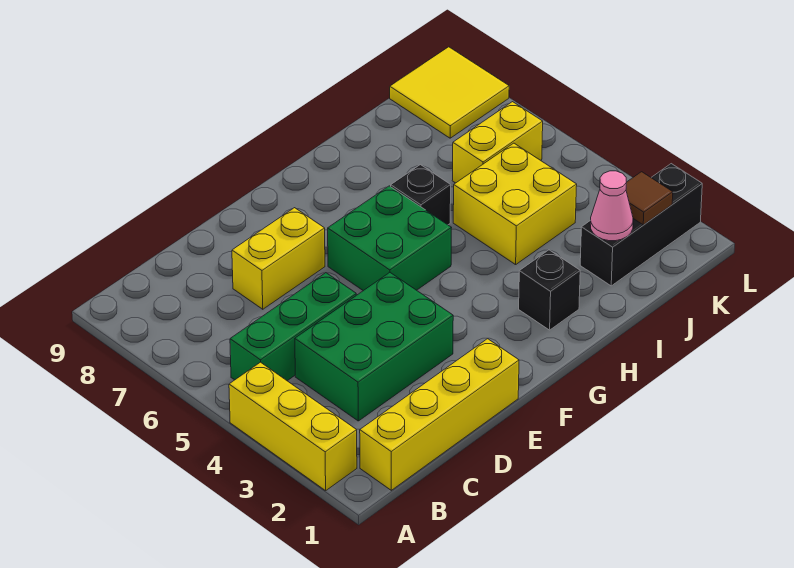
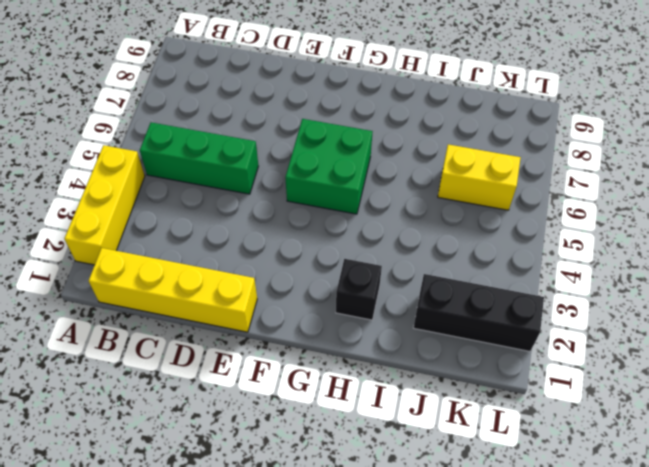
none -> green brick C3:E4 level 1
none -> yellow brick D7:E7 level 1
none -> black brick H6 level 1

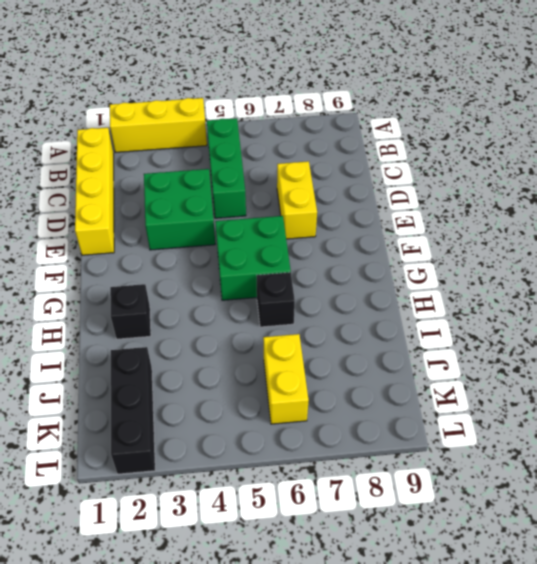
green brick D3:E4 level 1 -> green brick C3:E4 level 1
none -> yellow brick I4:J5 level 1
none -> yellow tile K8:L9 level 1
none -> pink cone J2 level 2

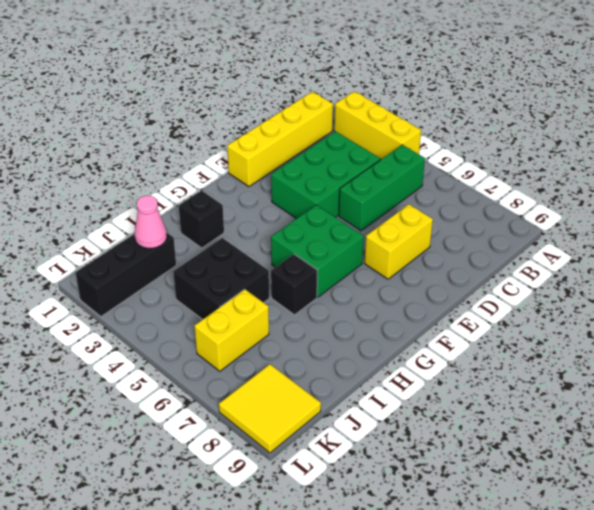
black brick I4:J5 level 1 -> yellow brick I4:J5 level 1
none -> brown tile K2 level 2

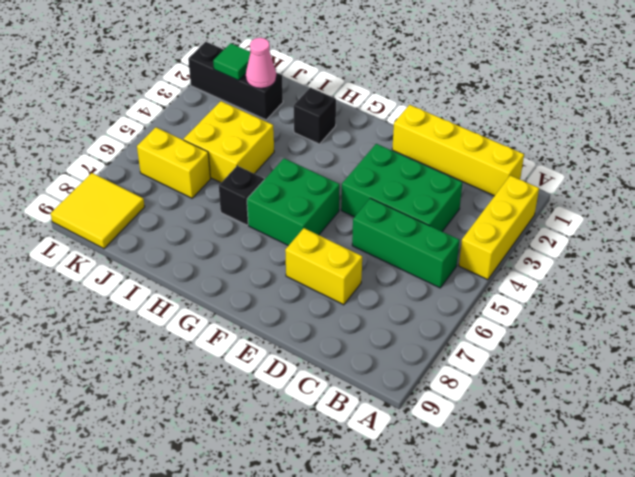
green tile K2 level 2 -> brown tile K2 level 2

